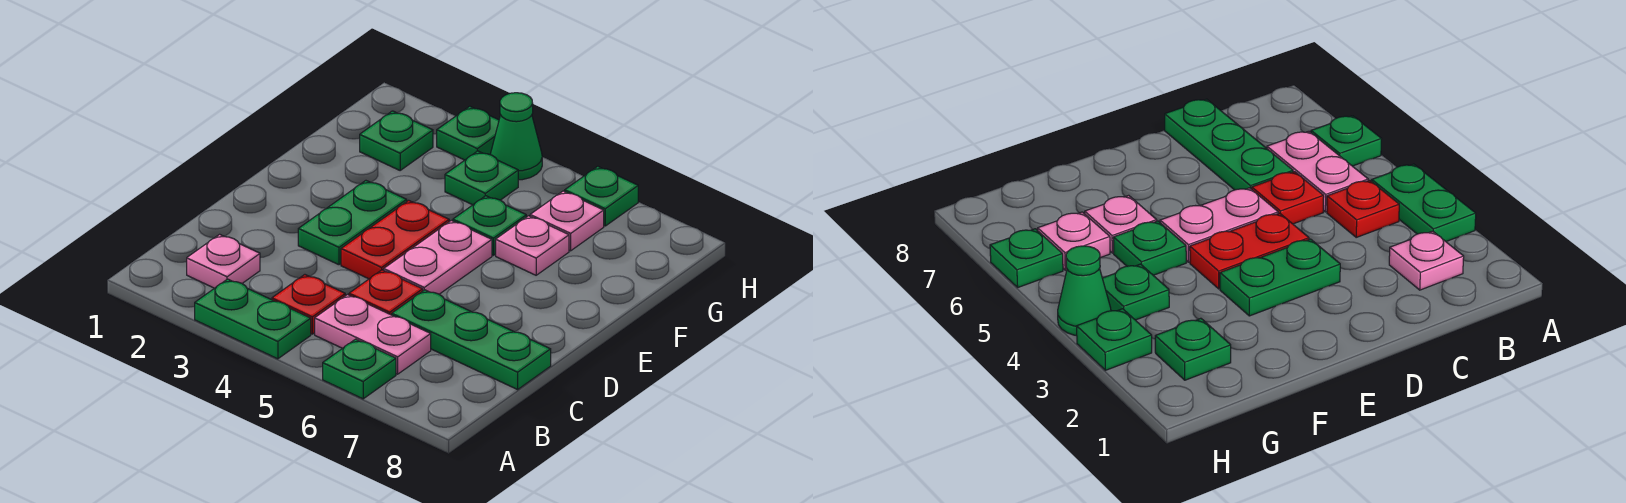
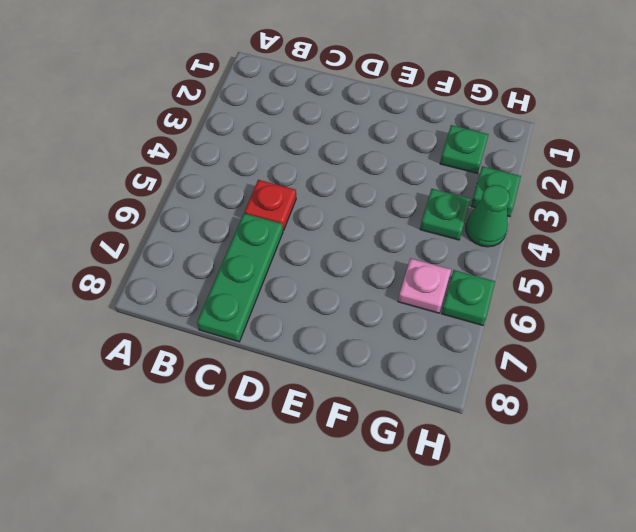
none -> green plate A3:A4 level 1
none -> green plate A6 level 1
none -> pink plate B2 level 1

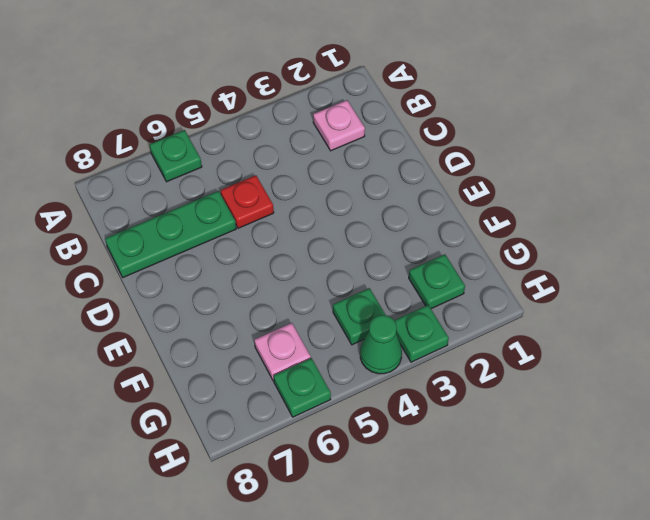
none -> green plate A3:A4 level 1
none -> red plate B4 level 1
none -> pink plate B5:B6 level 1

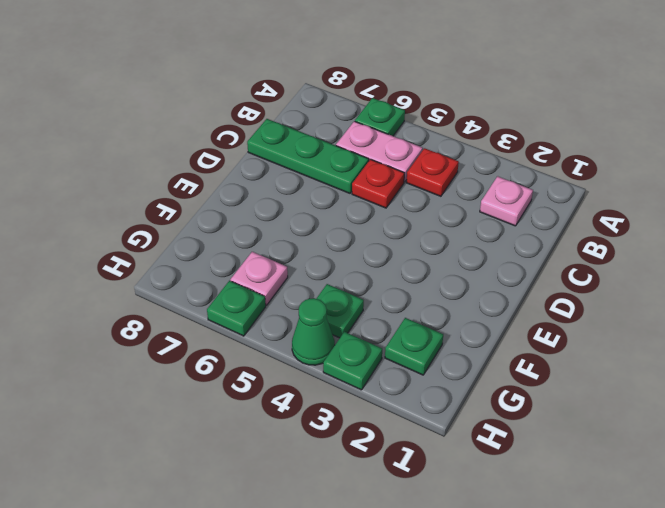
none -> green plate A3:A4 level 1
none -> green plate D3:E3 level 1
none -> red plate D4:E4 level 1

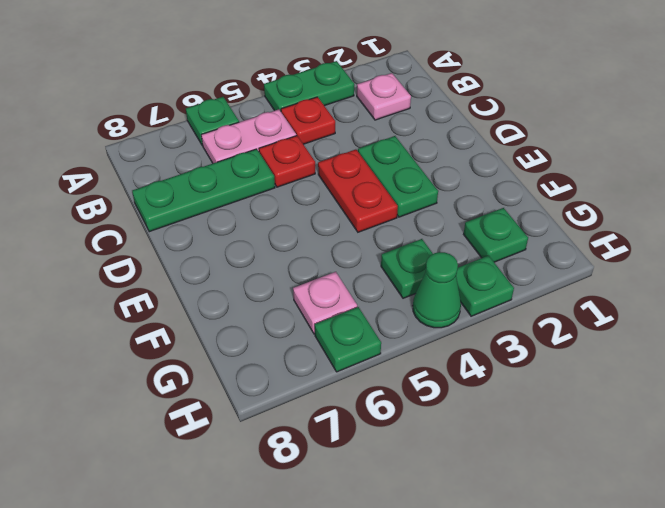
none -> pink plate D5:E5 level 1
none -> green plate F5 level 1
none -> pink plate F6 level 1

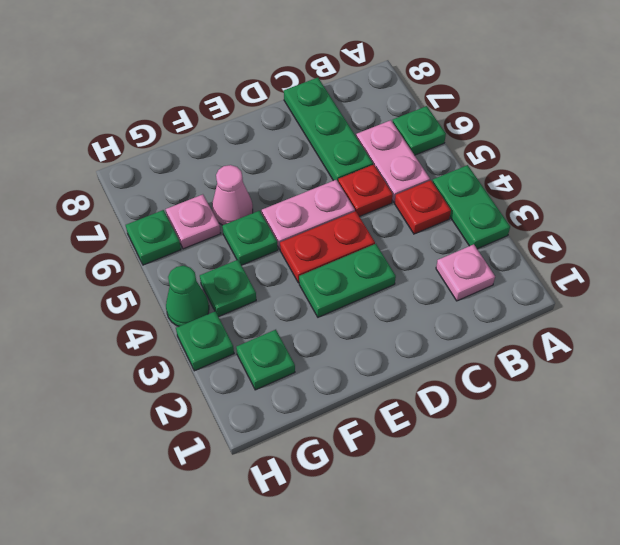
pink cone F6 level 1 -> pink plate F6 level 1

